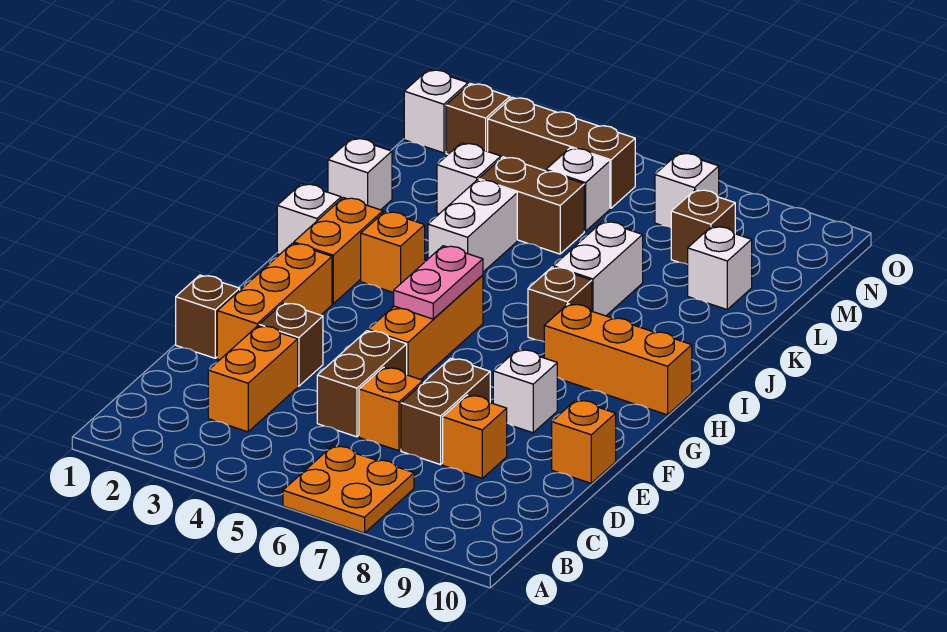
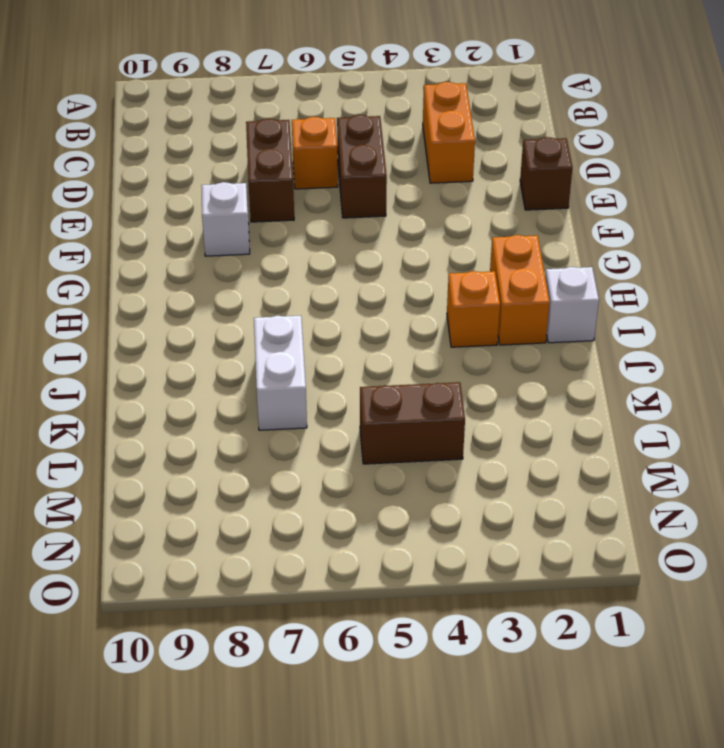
none -> orange plate A6:B7 level 1
none -> orange brick D8 level 1
none -> orange brick E2:G2 level 1
none -> brown brick E3 level 1

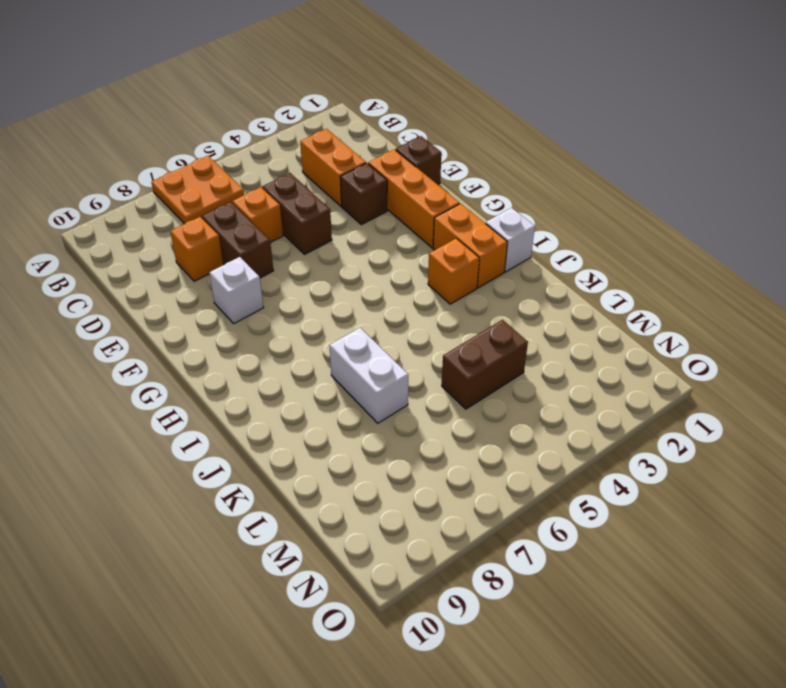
none -> orange brick E10 level 1
none -> orange brick F5:H5 level 1
none -> orange brick H8:H10 level 1
none -> brown brick I7 level 1

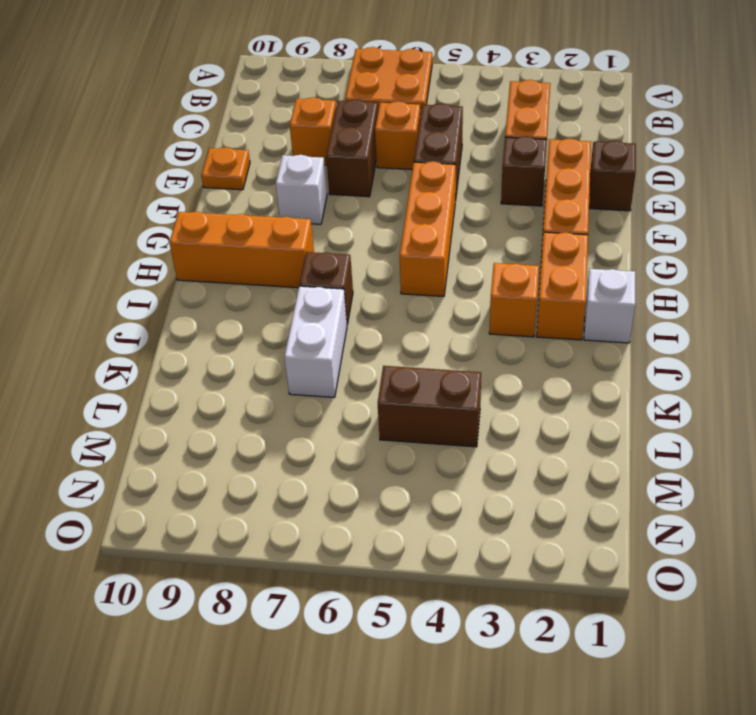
orange plate E10 level 1 -> orange brick E10 level 1
none -> white brick J4:K4 level 1
none -> white brick K1 level 1
none -> white brick L3 level 1
none -> white brick L9 level 1

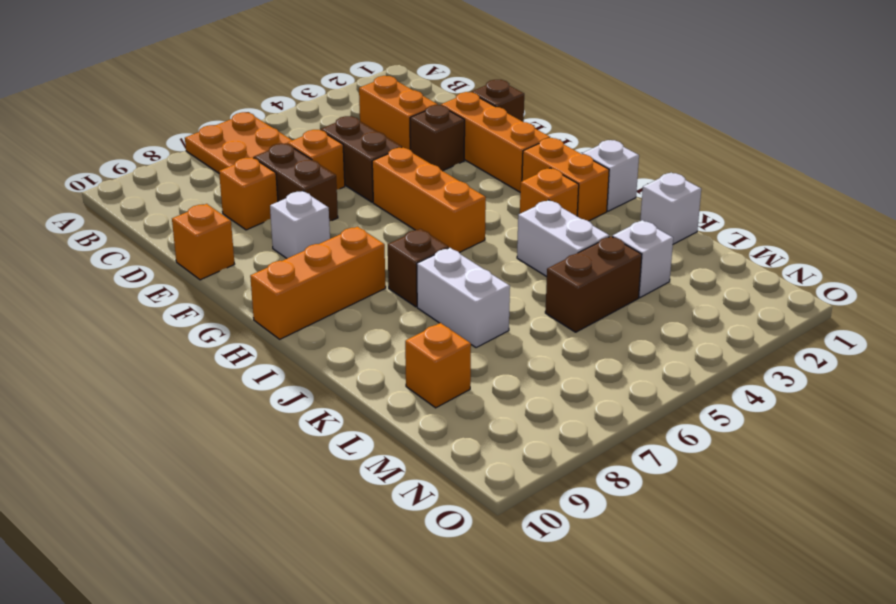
orange brick L9 level 1 -> white brick L9 level 1
none -> white brick M5 level 1
none -> brown brick M8 level 1
none -> white brick N1 level 1
none -> brown brick N2 level 1

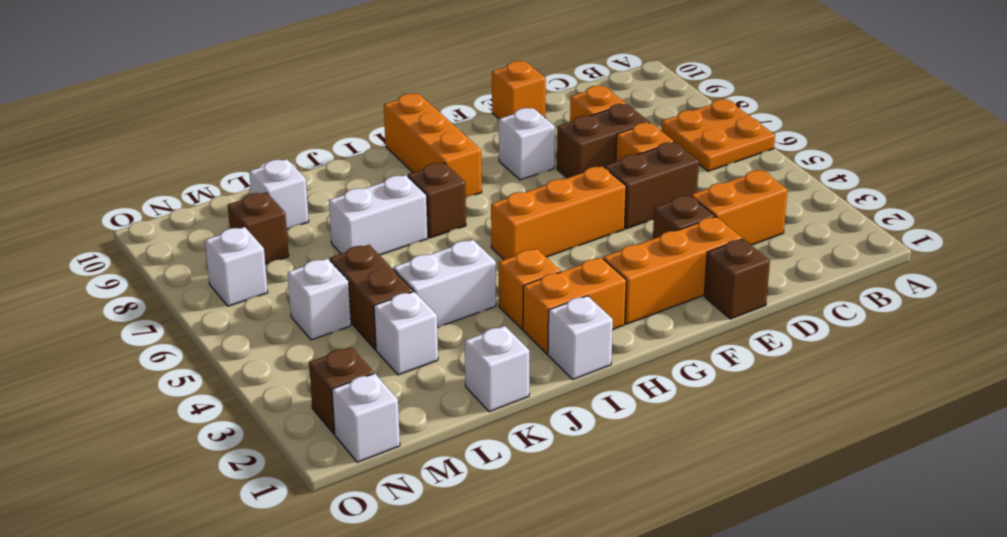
none -> brown brick N3:N5 level 1
none -> pink plate G5:H5 level 2

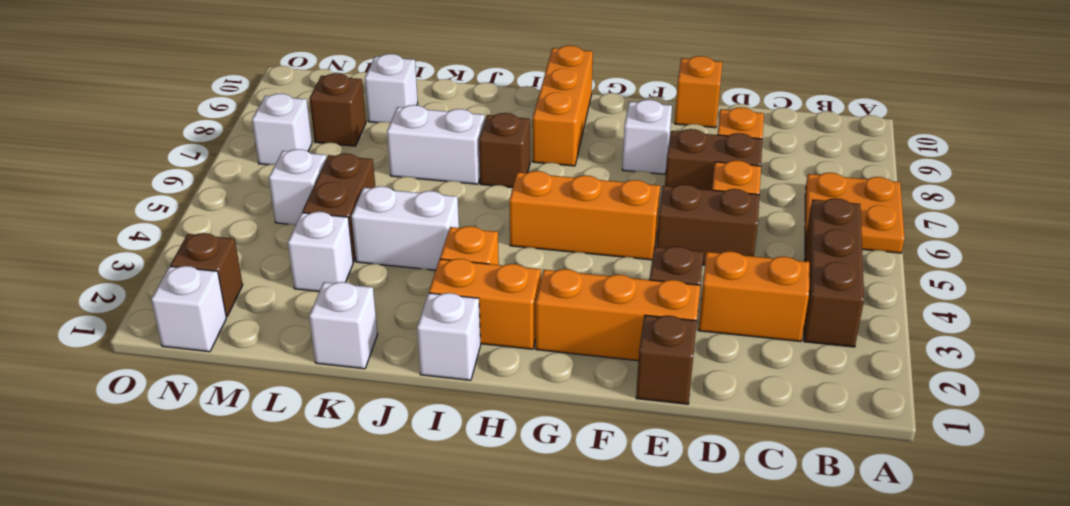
brown brick B3:B5 level 1 -> brown brick N3:N5 level 1
none -> pink plate G5:H5 level 2

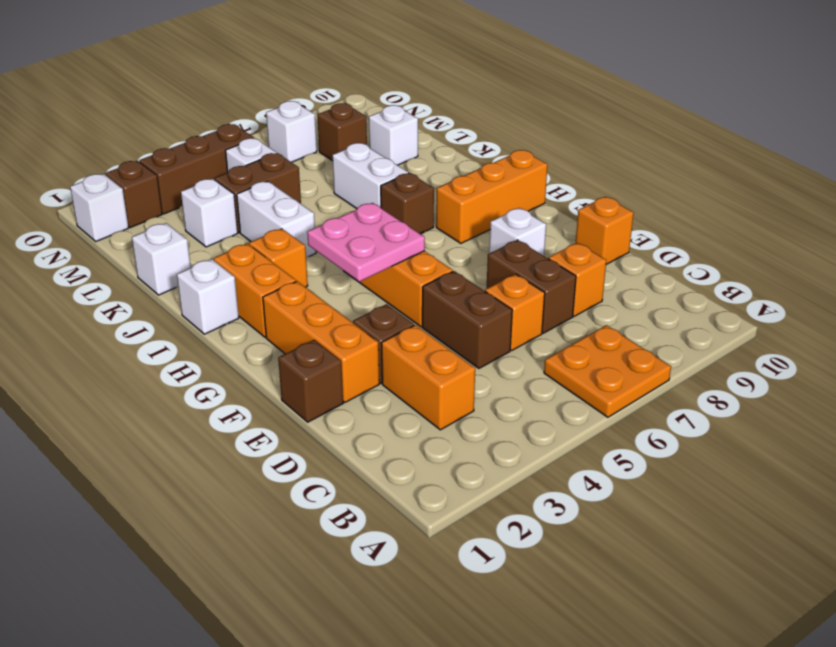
pink plate G4:H5 level 2 -> pink plate G5:H5 level 2

